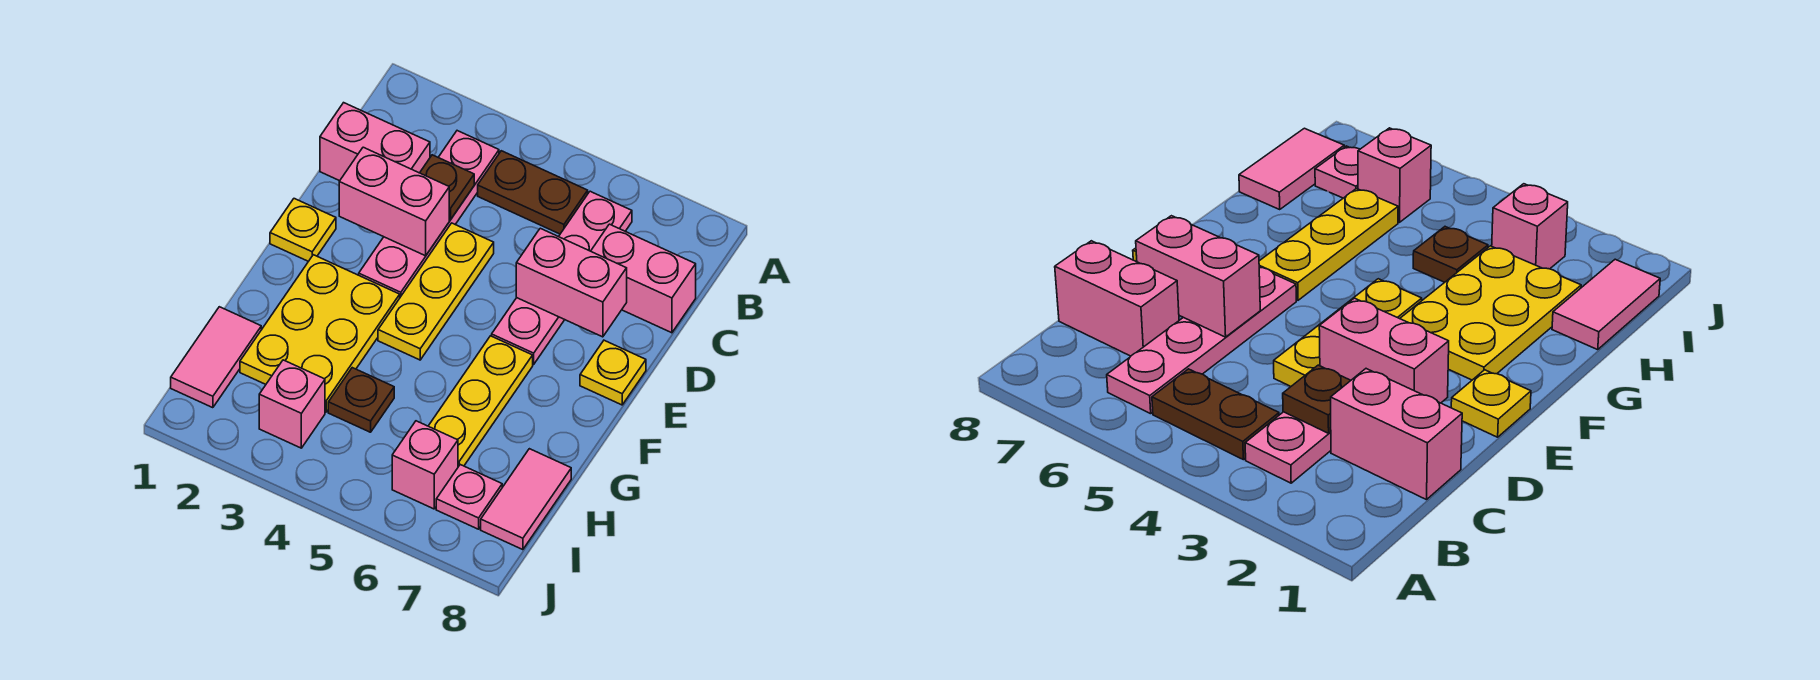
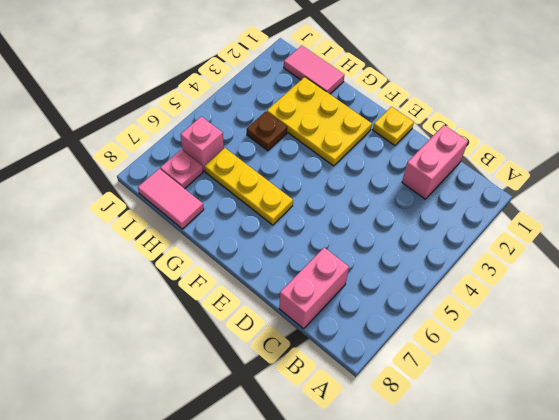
none -> pink plate B3:E3 level 1
none -> brown plate B4:B5 level 1
none -> pink plate B6:E6 level 1

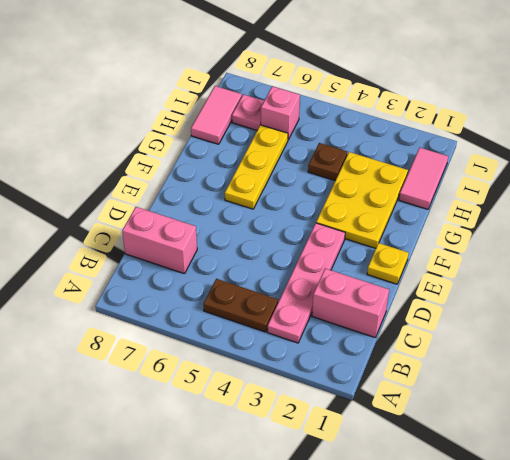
none -> pink plate B6:E6 level 1
none -> yellow plate D4:F4 level 1
none -> yellow plate E8 level 1

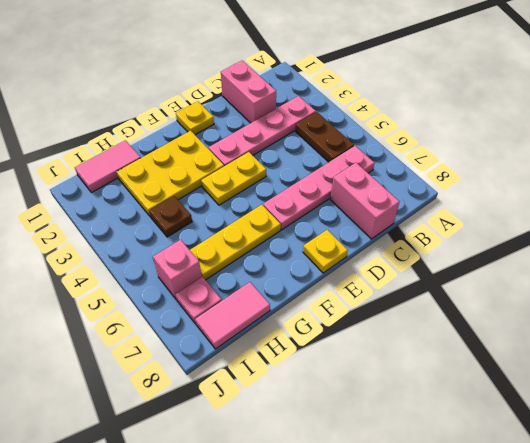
yellow plate E4:F4 level 1 -> yellow plate D4:F4 level 1
none -> pink brick I3 level 1
none -> brown plate C3 level 2
none -> pink brick D2:D3 level 2

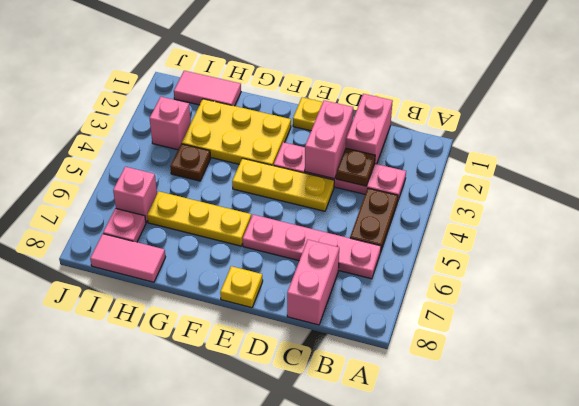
none -> pink brick D6:D7 level 2

